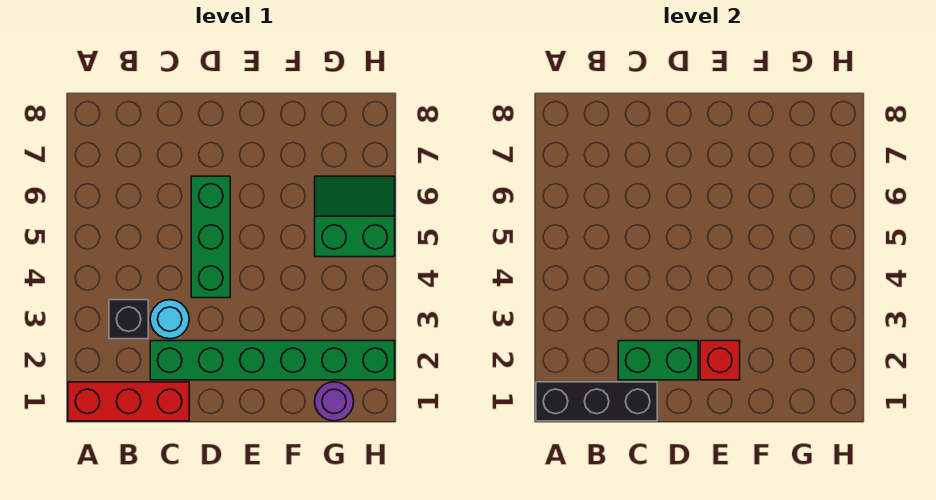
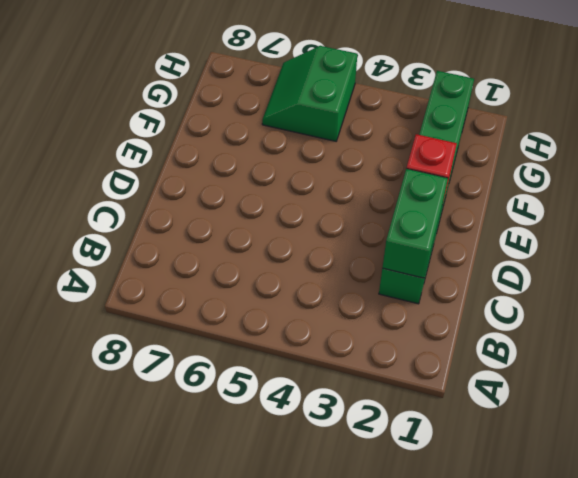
none -> red brick A1:C1 level 1
none -> black brick B3 level 1

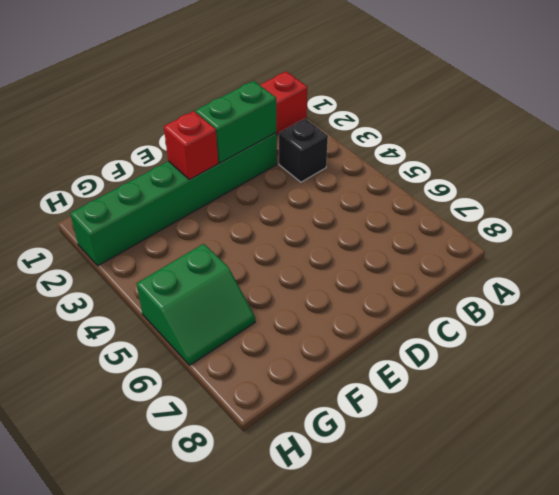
none -> cyan round brick C3 level 1
none -> green brick D4:D6 level 1

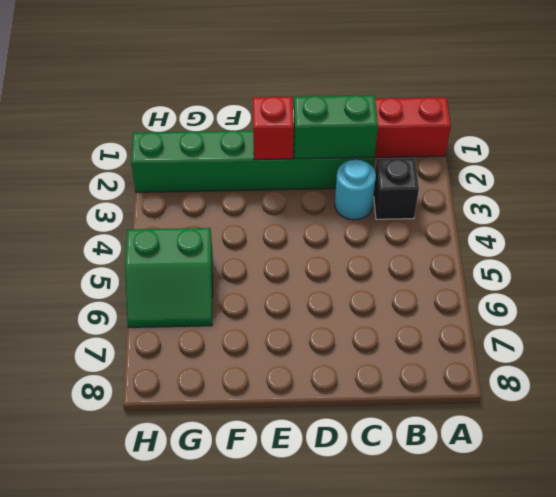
none -> green brick D4:D6 level 1
none -> purple round brick G1 level 1

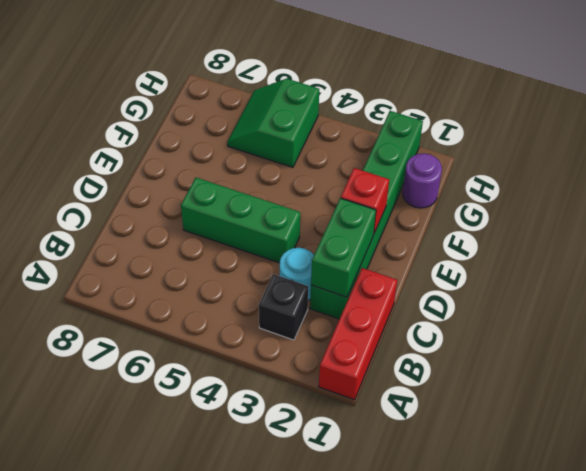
none -> black brick A1:C1 level 2

